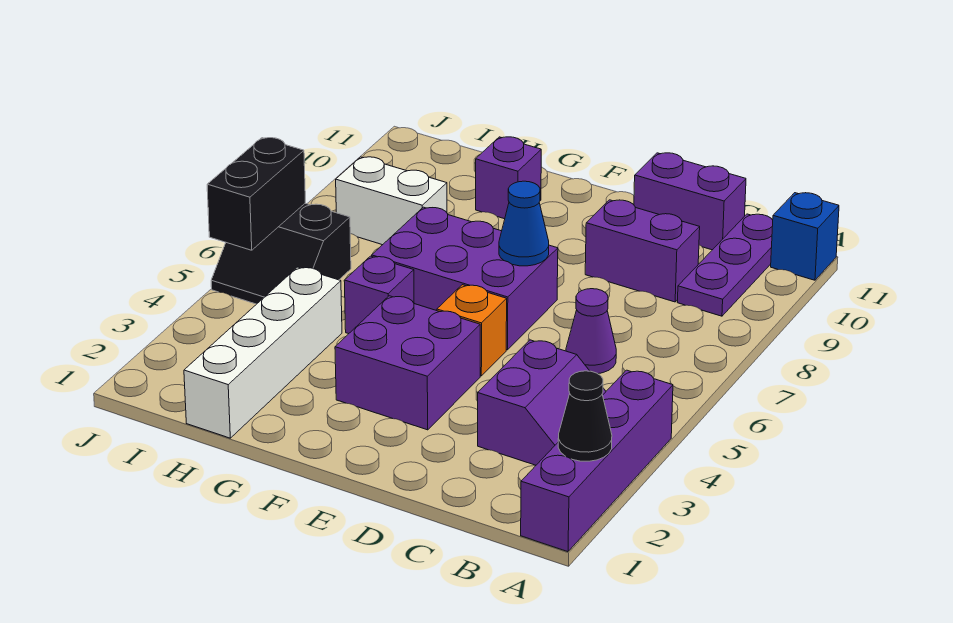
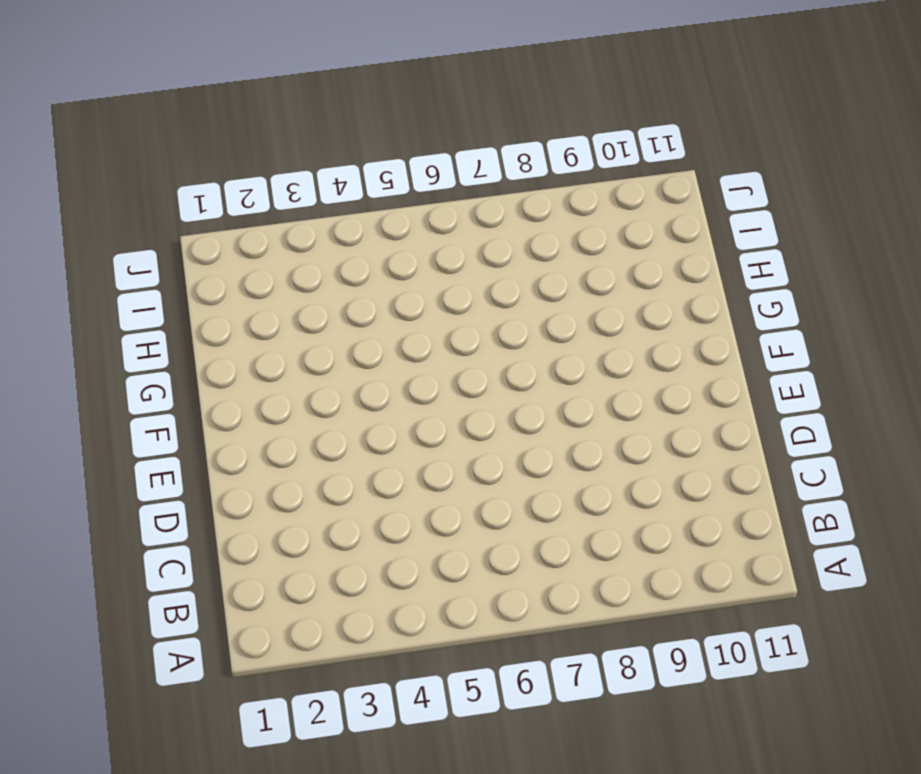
none -> purple brick A1:A4 level 1
none -> blue brick A11 level 1
none -> purple slope B3:C4 level 1 top C

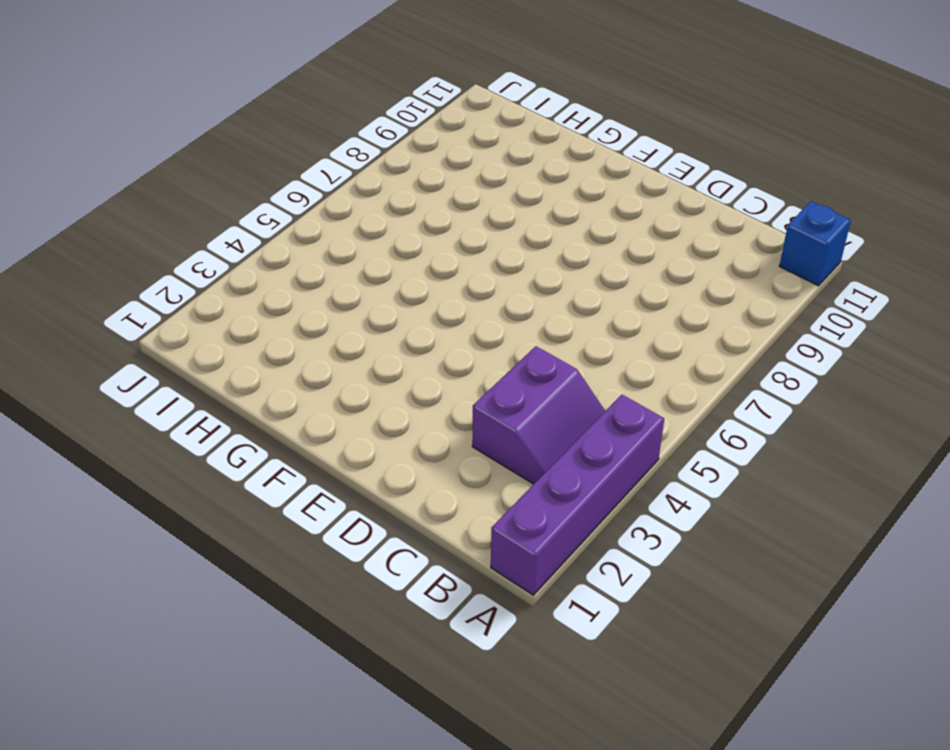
none -> purple plate B9:B11 level 1
none -> purple cone C6 level 1
none -> purple brick C9:D9 level 1

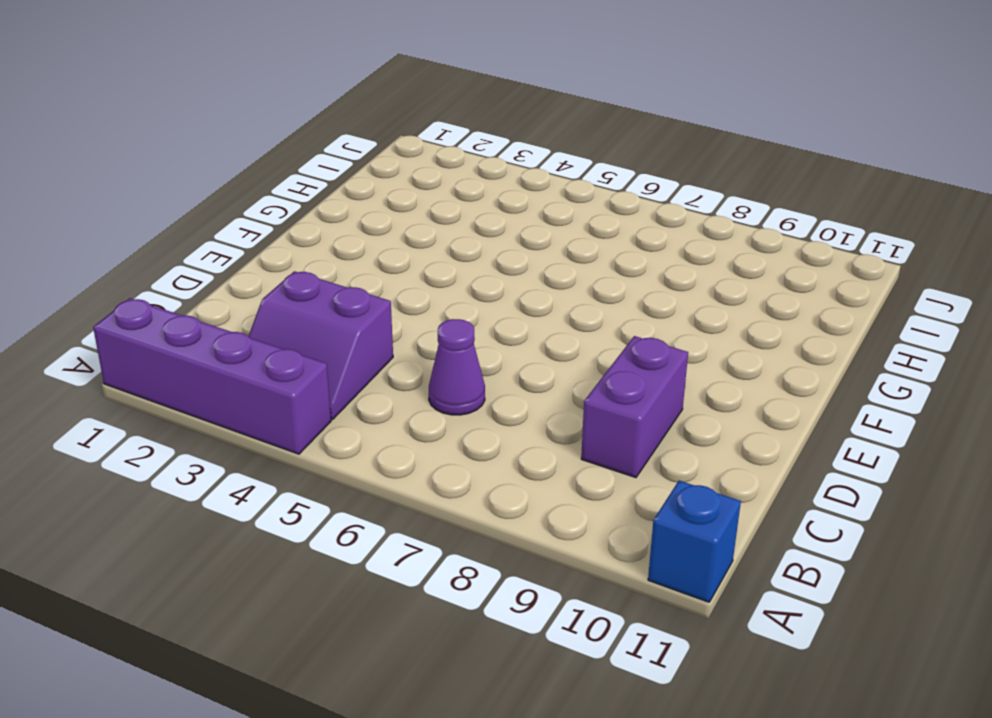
none -> purple plate B9:B11 level 1
none -> purple brick C11:D11 level 1
none -> purple brick E3:F4 level 1

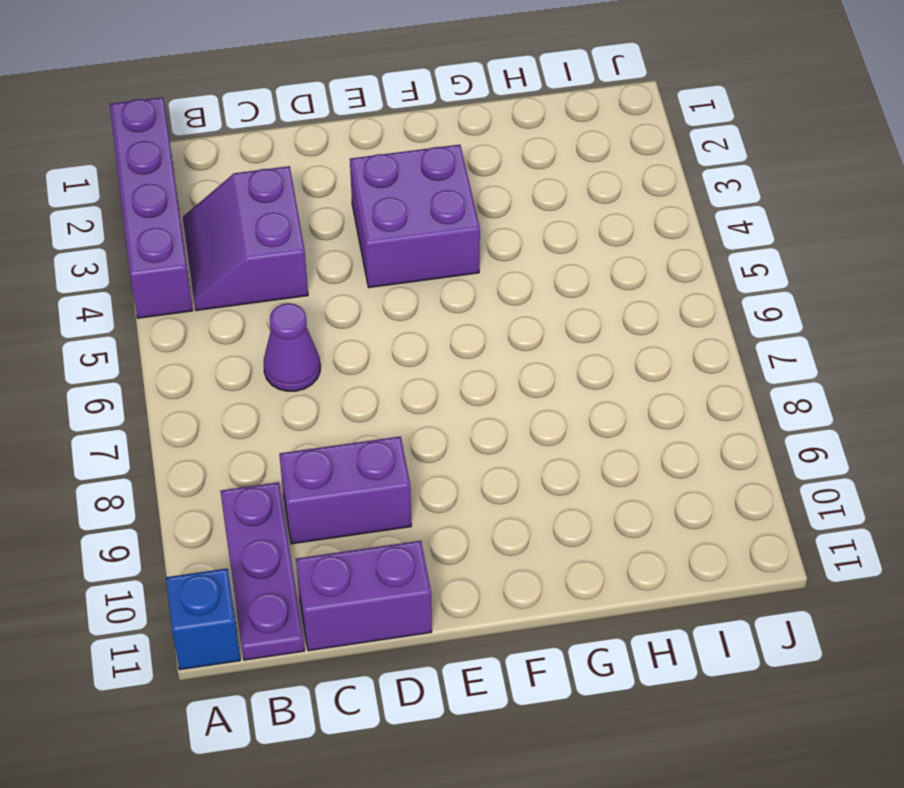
none -> orange brick E5 level 1
none -> purple brick E6:G7 level 1
none -> purple brick G5 level 1

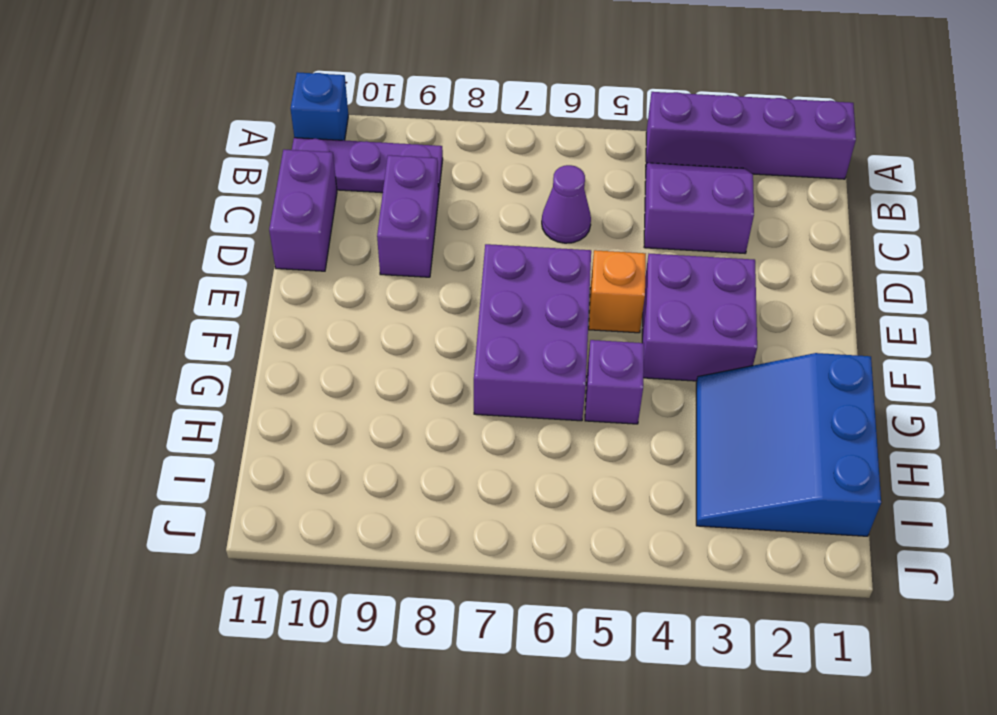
blue slope G1:I3 level 1 top 1 -> white brick H1:H4 level 1
none -> purple brick G10 level 1
none -> white brick H8:I8 level 1
none -> black slope I5:J6 level 1 top 6

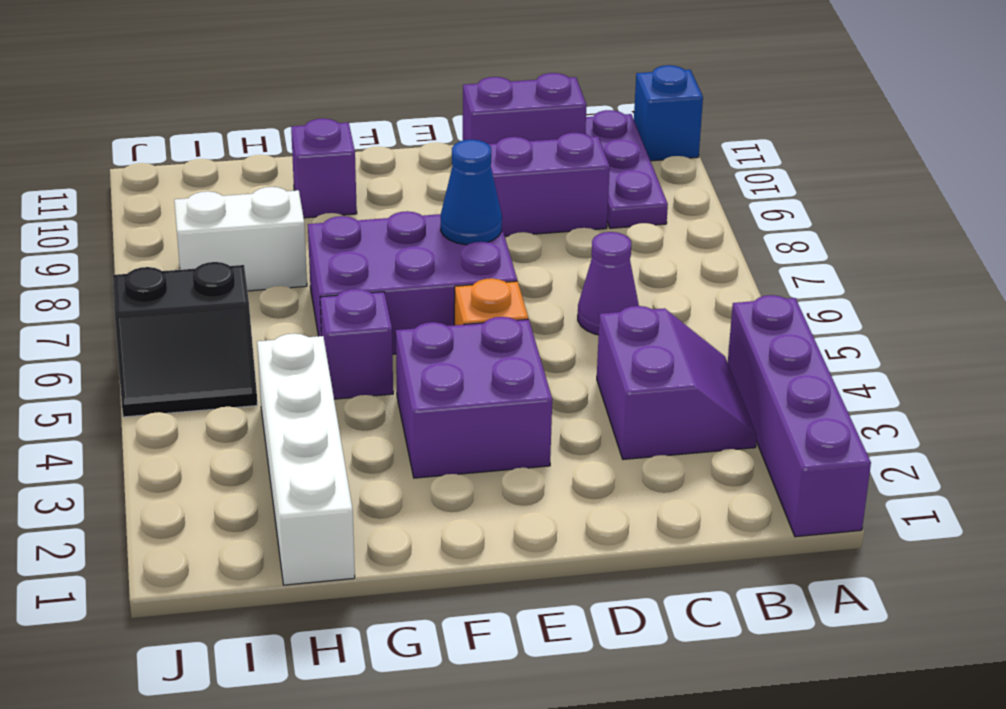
none -> black cone A2 level 2
none -> black brick J5:J6 level 2

